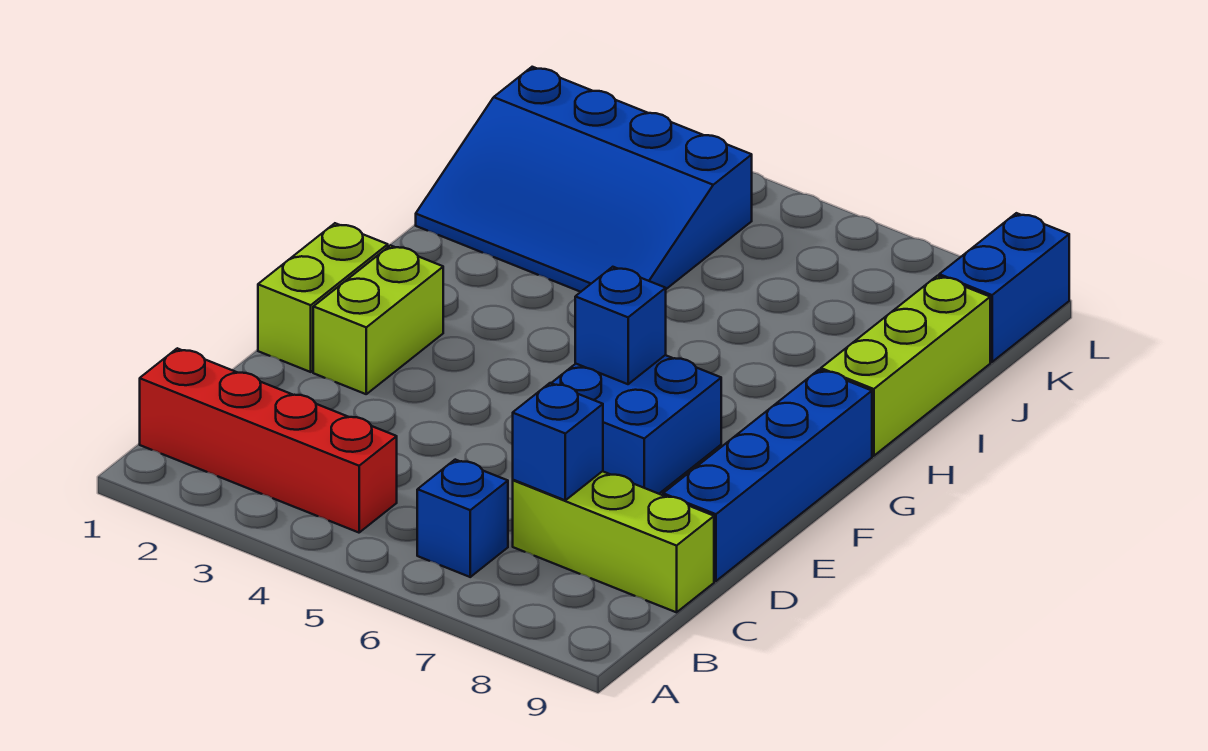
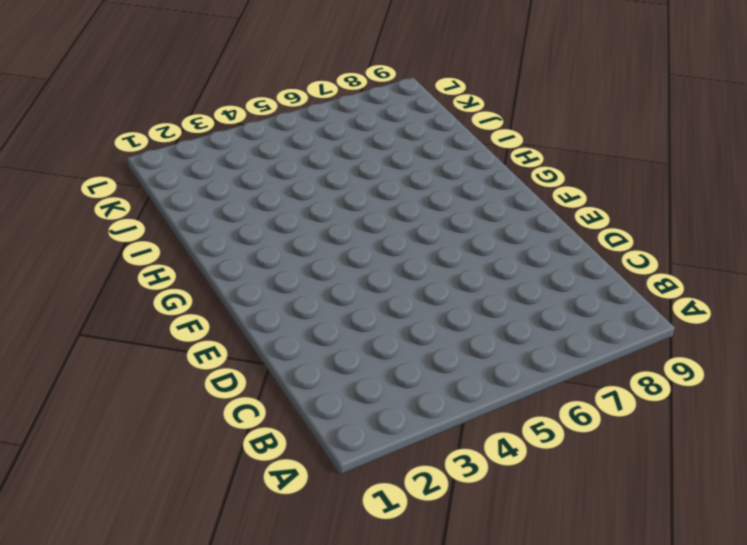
none -> red brick B1:B4 level 1
none -> blue brick B6 level 1
none -> lime brick C7:C9 level 1

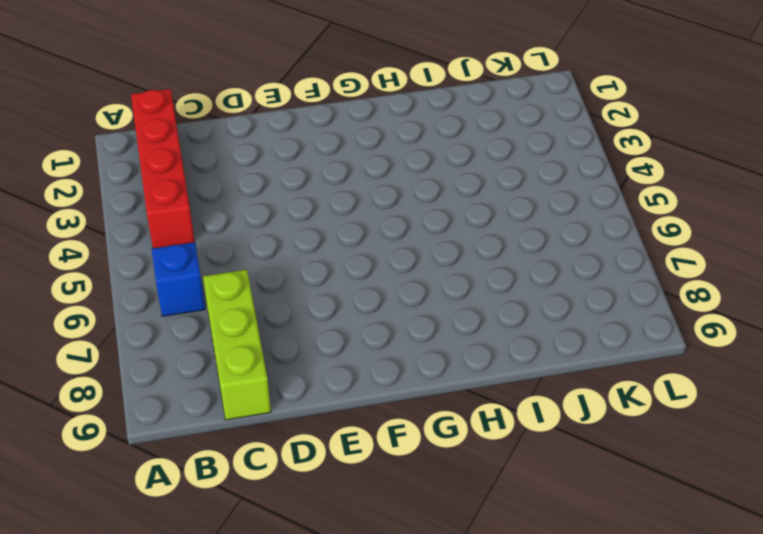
none -> blue brick D9:G9 level 1
none -> lime brick E1:F1 level 1
none -> lime brick E2:F2 level 1

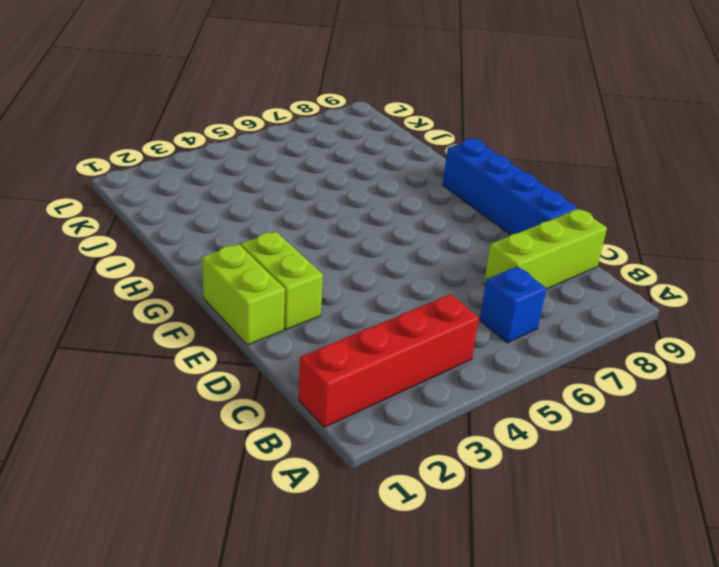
none -> blue brick E6:F7 level 1
none -> lime brick H9:J9 level 1
none -> blue slope I1:K4 level 1 top K

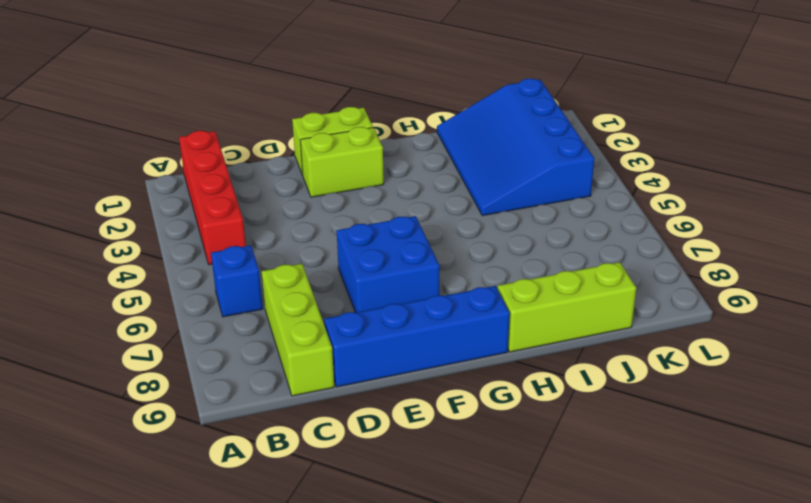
none -> blue brick K9:L9 level 1
none -> blue brick C7 level 2
none -> blue brick F6 level 2

